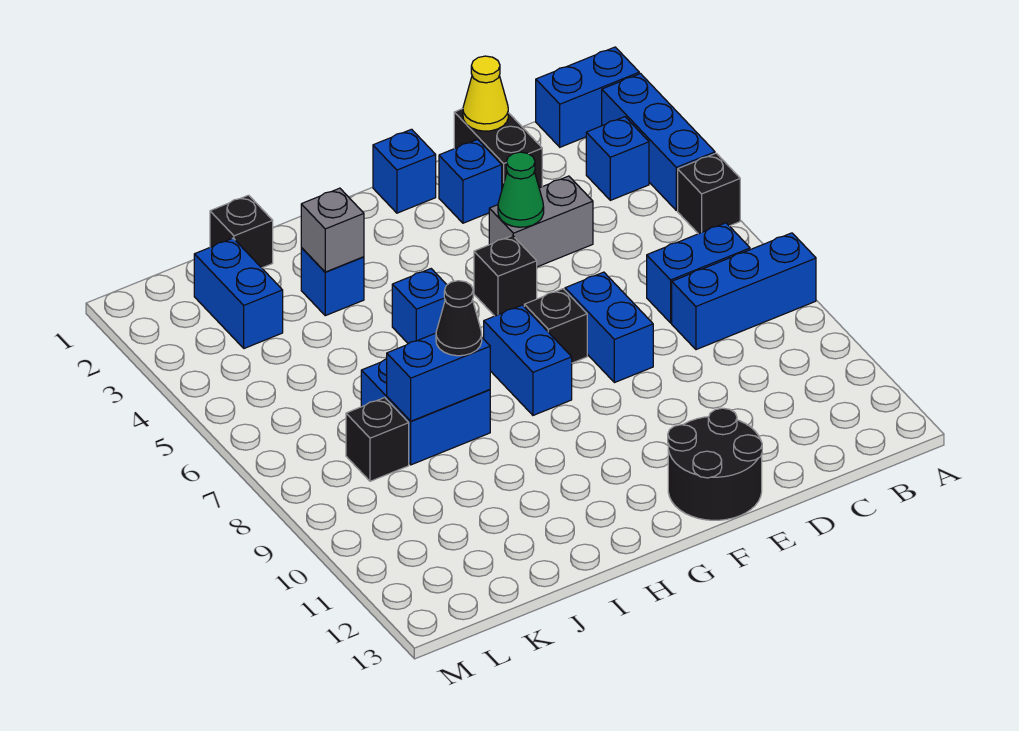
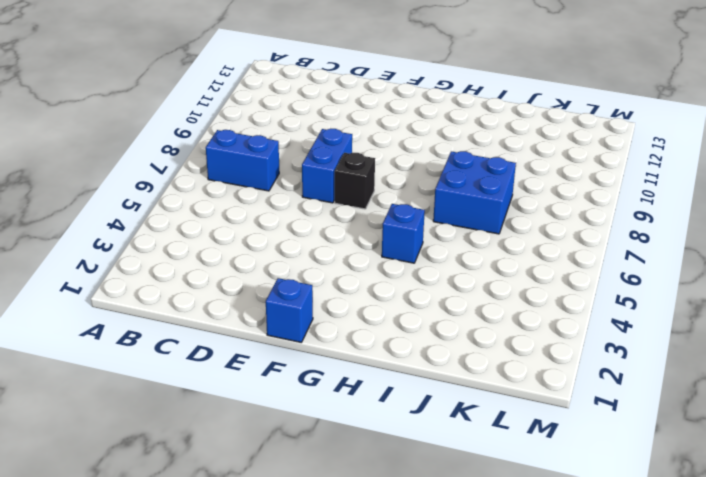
none -> blue brick A1:B1 level 1
none -> blue brick A2:A4 level 1
none -> black brick A5 level 1

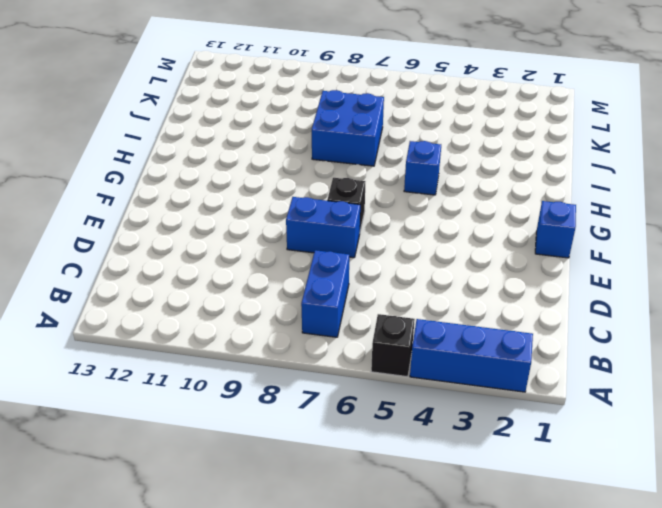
none -> blue brick A1:B1 level 1
none -> blue brick A8:C8 level 1
none -> blue brick B3 level 1

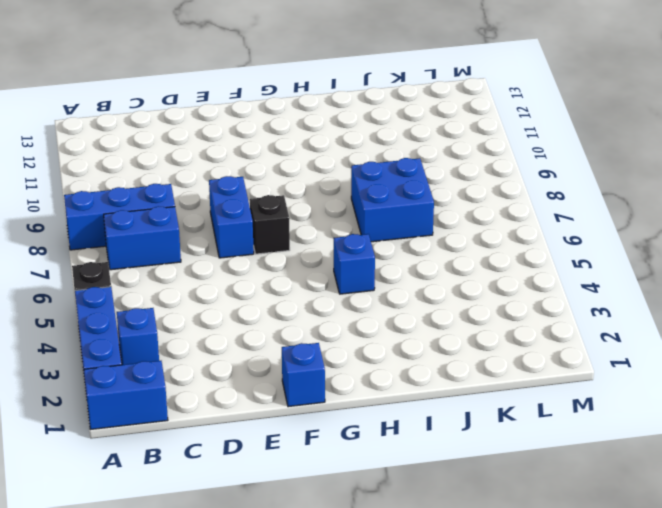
none -> black brick D1:D2 level 1
none -> grey brick D4:E4 level 1
none -> blue brick E2 level 1

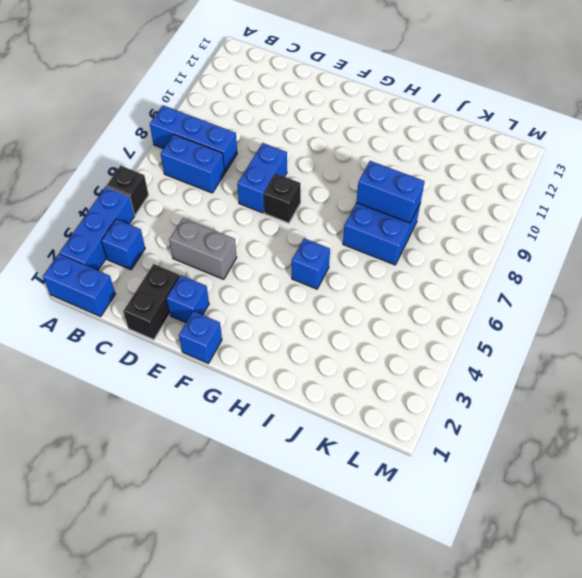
none -> black round brick E12:F13 level 1
none -> black brick F5 level 1
none -> blue brick G7:G8 level 1

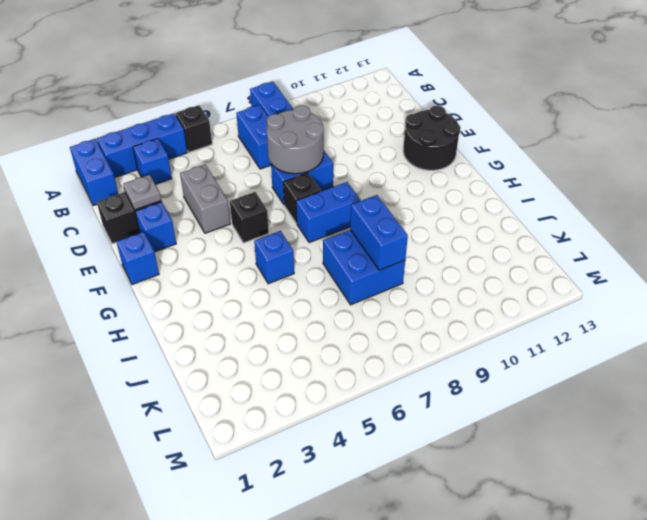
grey plate D2 level 2 -> none
grey round brick D7:E8 level 2 -> none
none -> blue brick I3 level 1
none -> black brick J1 level 1
none -> blue brick K2:K3 level 1

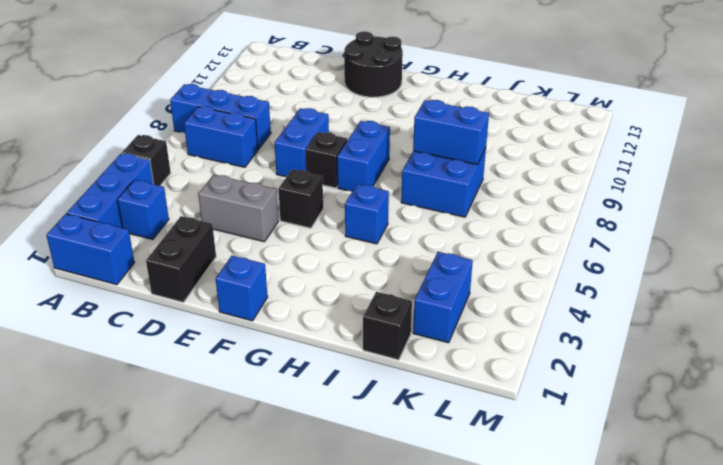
none -> blue brick E2 level 1
none -> blue brick I3 level 1
none -> black brick K8 level 1

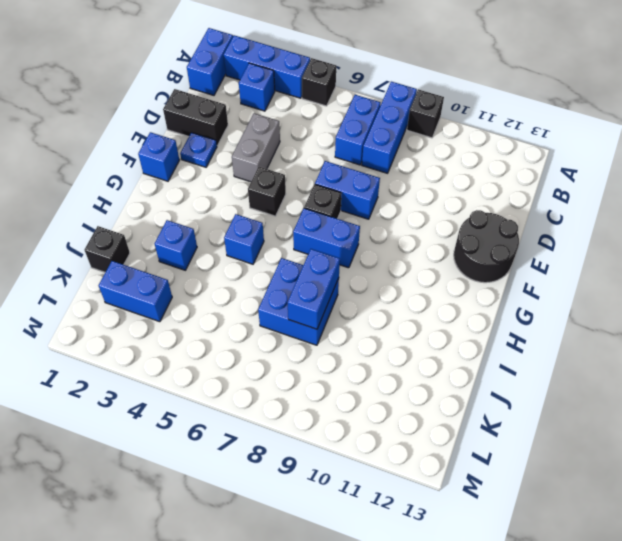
black brick A9 level 1 -> black brick K8 level 1
blue plate E2 level 1 -> blue brick E2 level 1
none -> yellow cone D1 level 2
none -> green cone E4 level 2
none -> grey brick I3 level 2

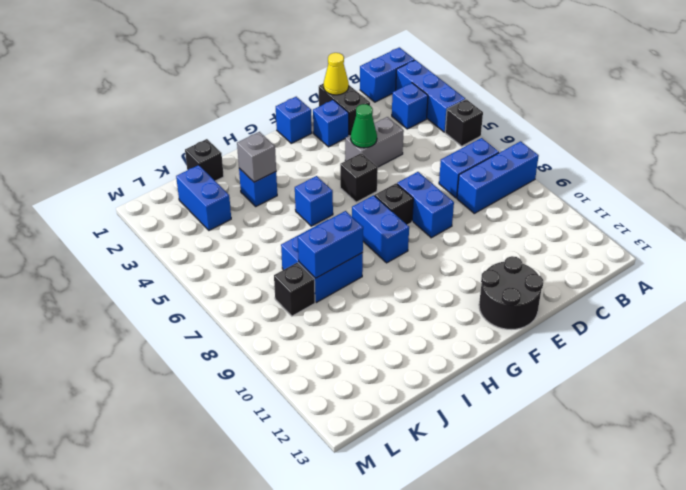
none -> black cone I8 level 3

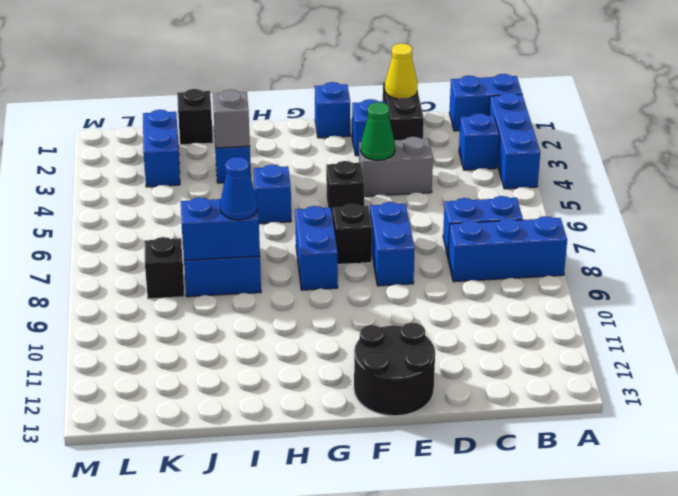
blue cone I8 level 3 -> black cone I8 level 3
none -> black brick A5 level 1

